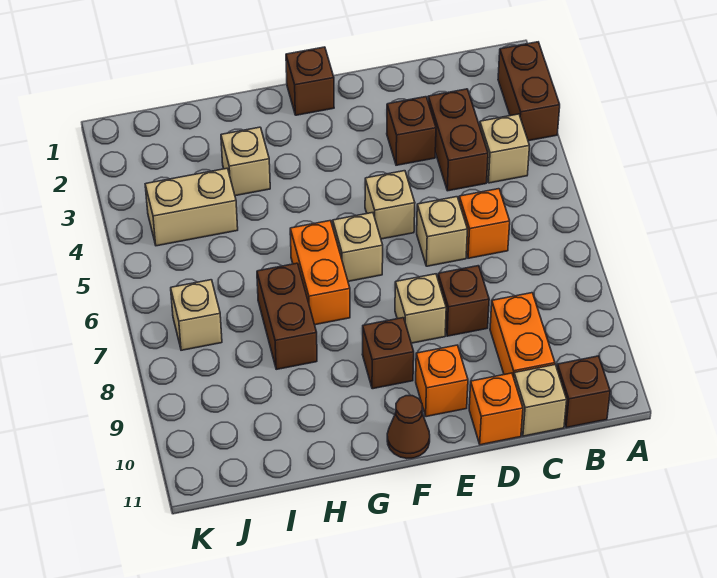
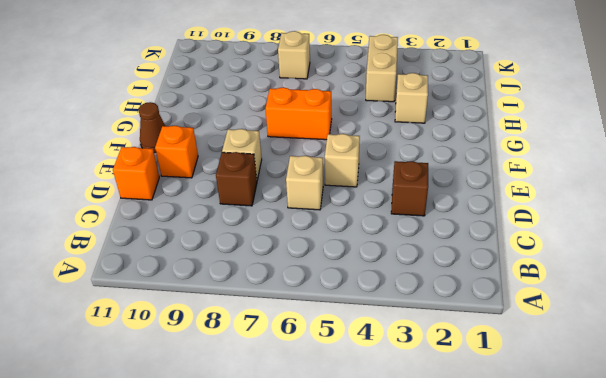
none -> brown brick A2:A3 level 1
none -> tan brick B4 level 1
none -> brown brick B11 level 1

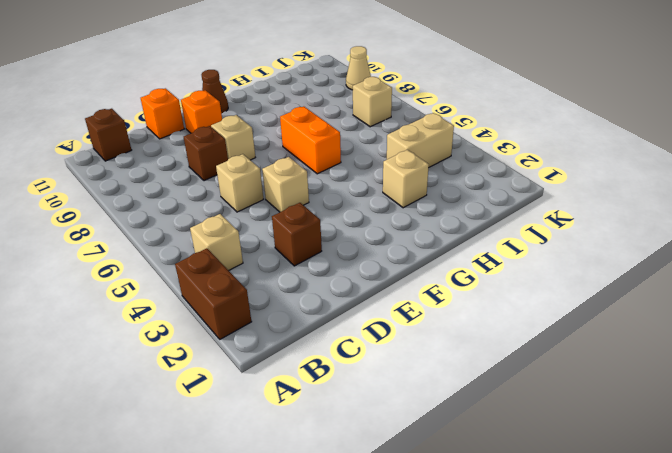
tan cone K9 level 1 -> none
none -> brown brick C3:C4 level 1
none -> orange brick C6 level 1
none -> orange brick C9:C10 level 1

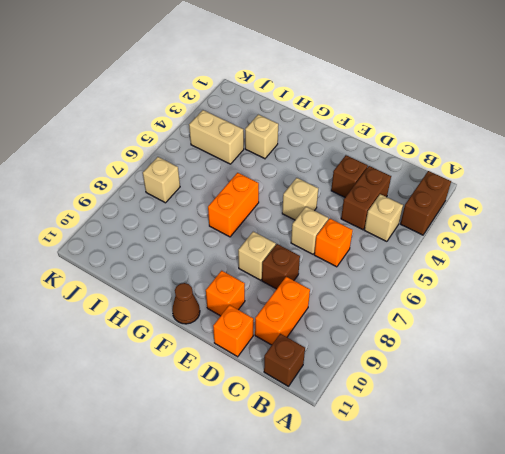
none -> tan brick C11 level 1
none -> brown brick F1 level 1
none -> tan brick F6 level 1

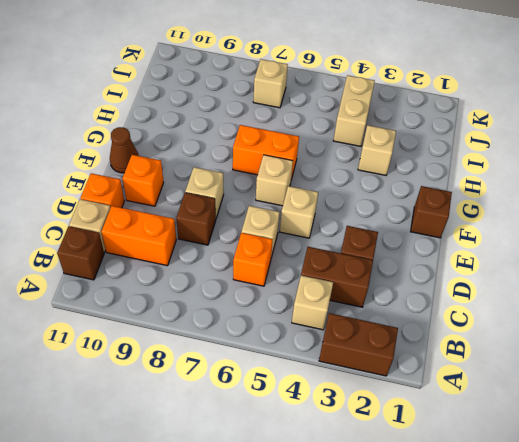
none -> brown brick F9 level 1
none -> brown brick H7:H8 level 1

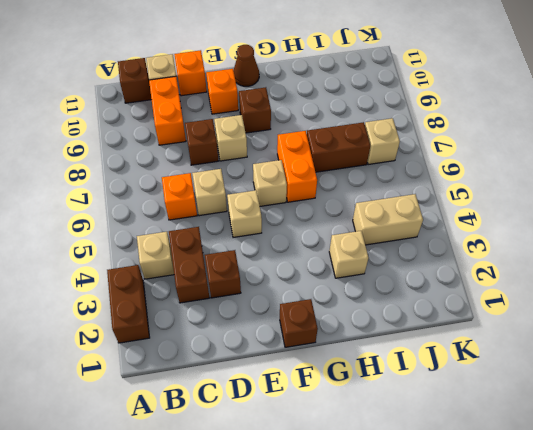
brown brick H7:I7 level 1 -> brown brick H7:H8 level 1

